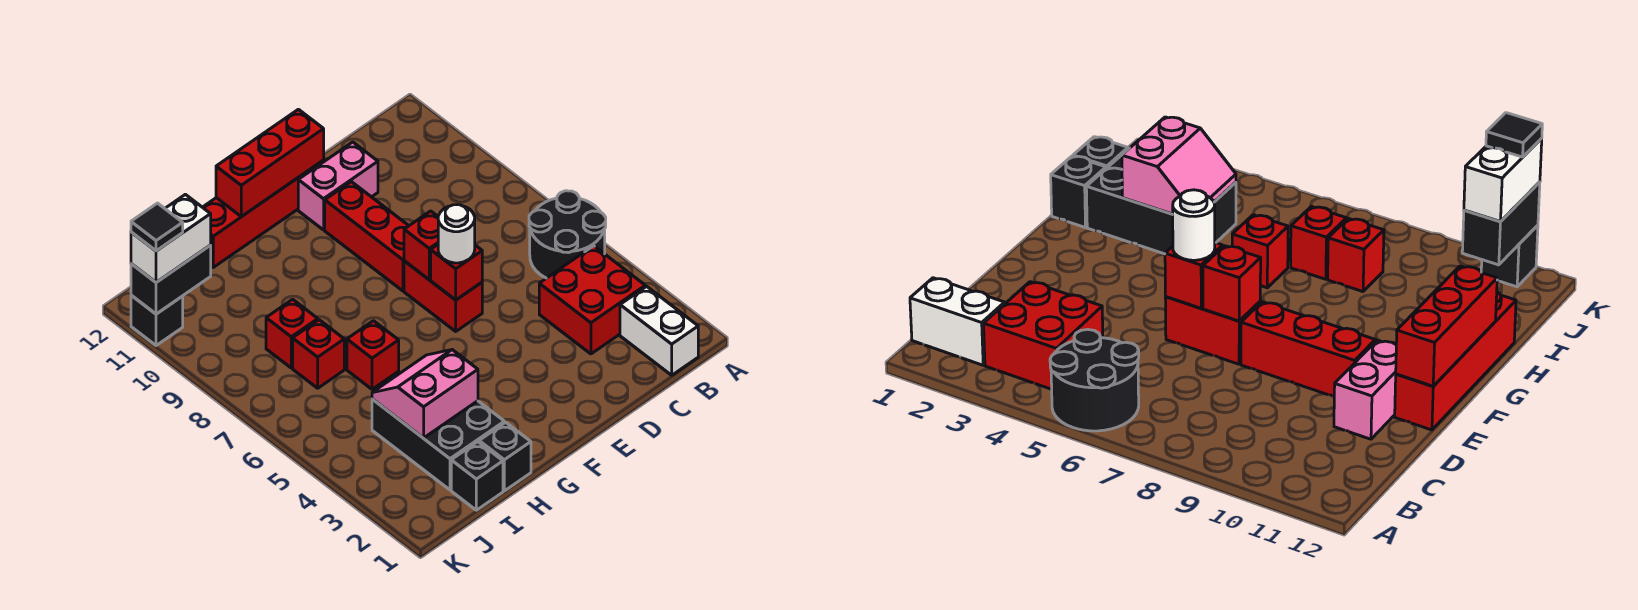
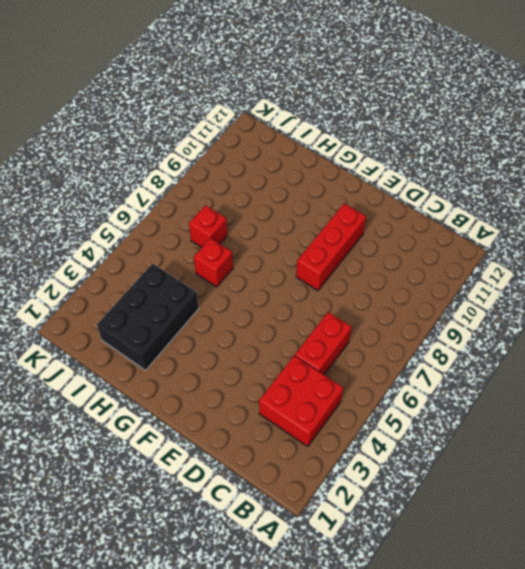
red brick C5:C6 level 1 -> red brick E6:E7 level 1
none -> black round brick A5:B6 level 1
none -> white brick B1:B2 level 1
none -> pink brick D11:E11 level 1

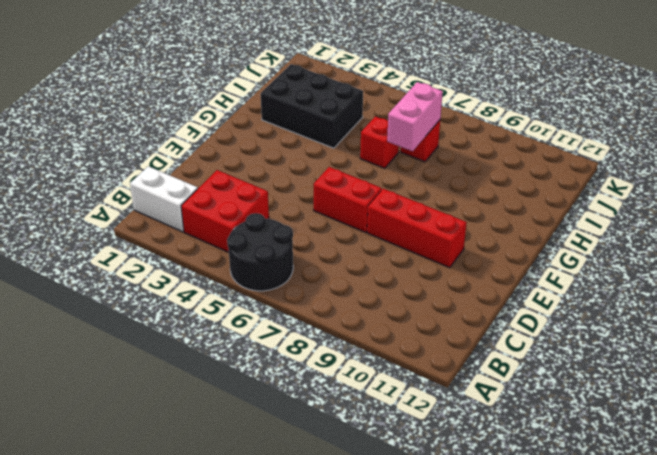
pink brick H7:I7 level 2 -> pink brick D11:E11 level 1
none -> red brick E12:H12 level 1
none -> black brick H1 level 1
none -> black brick I1 level 1

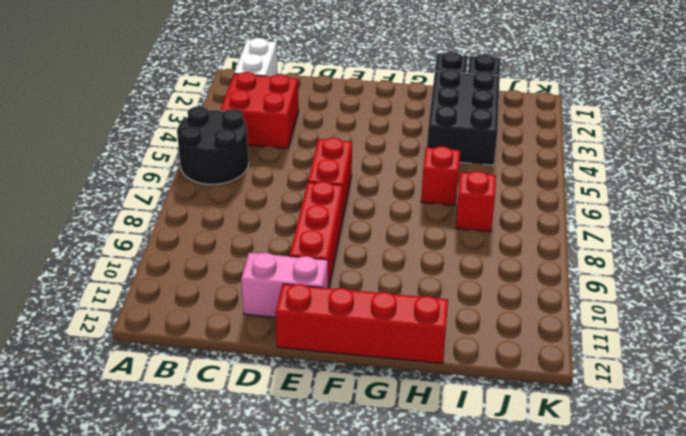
none -> red brick I8 level 1
none -> black brick K11 level 1
none -> red brick E6 level 2

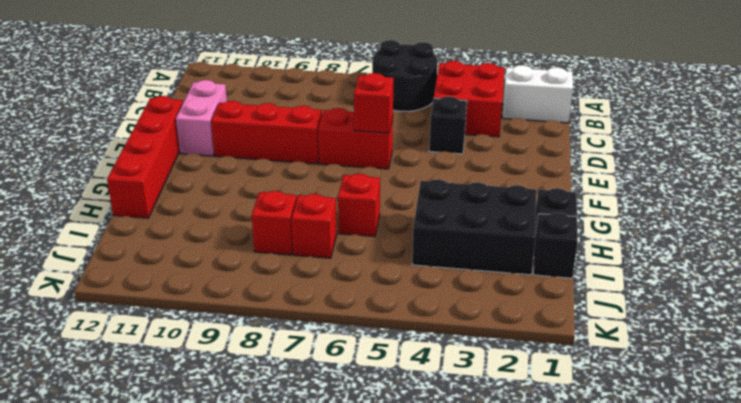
black brick D4 level 1 -> black brick K11 level 1
none -> red brick E7 level 2
none -> red brick E12:G12 level 2
none -> pink slope H3:I4 level 2 top 3

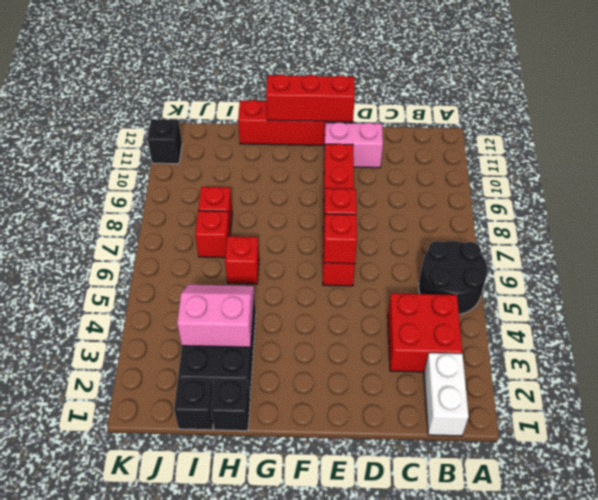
none -> black brick J11:K11 level 2
none -> white round brick E6 level 3
none -> white brick J11:K11 level 3

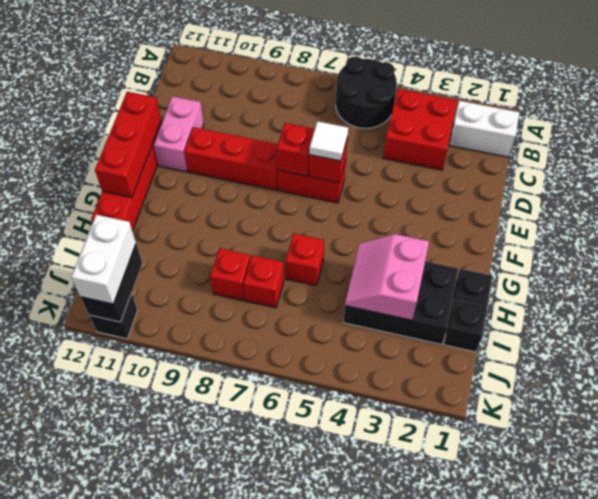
white tile E6 level 3 -> white round brick E6 level 3
none -> black tile K11 level 4

